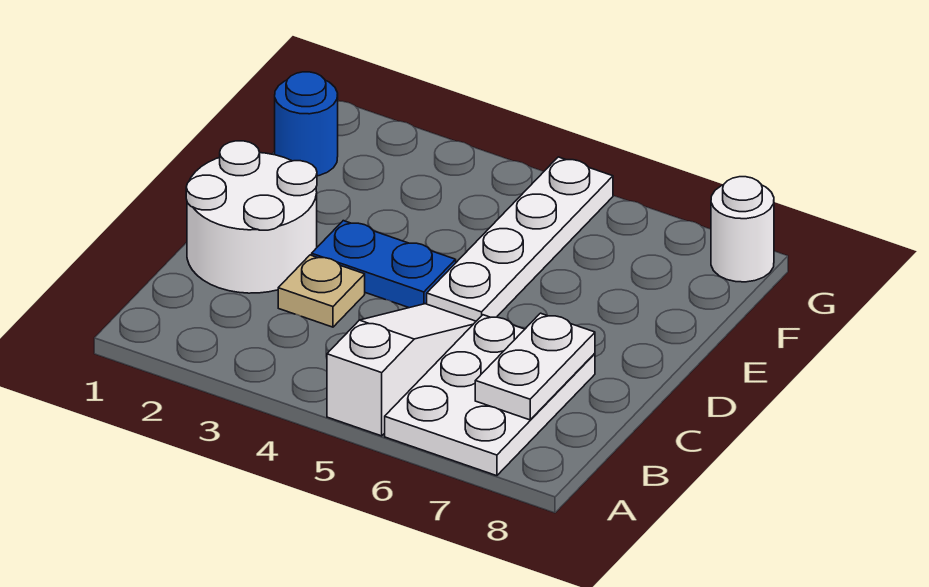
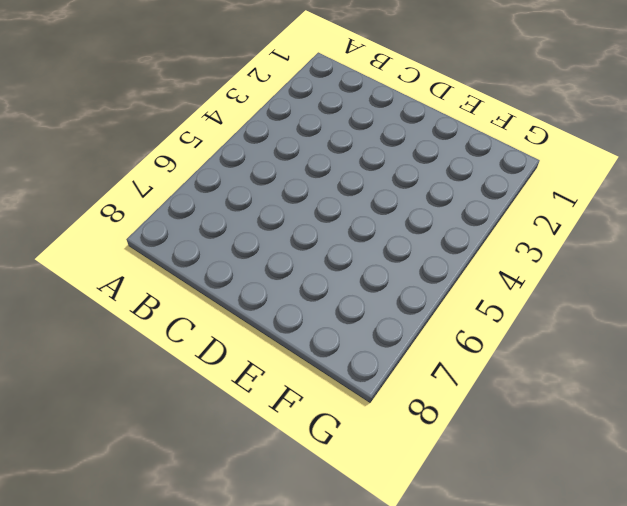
none -> white slope A5:C5 level 1 top A
none -> white plate A6:C7 level 1

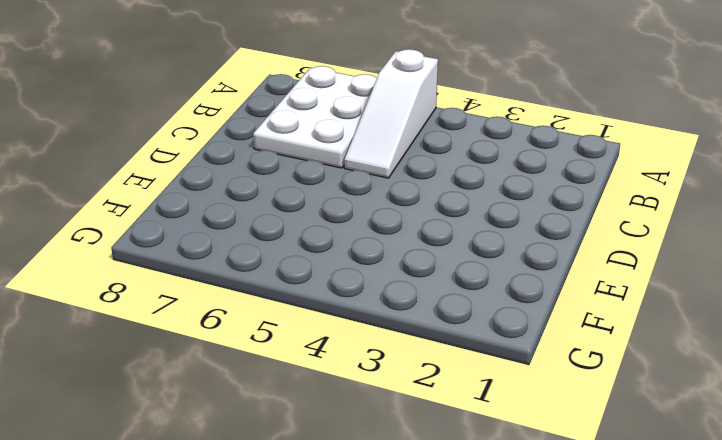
none -> white round brick C1:D2 level 1
none -> tan plate C3 level 1

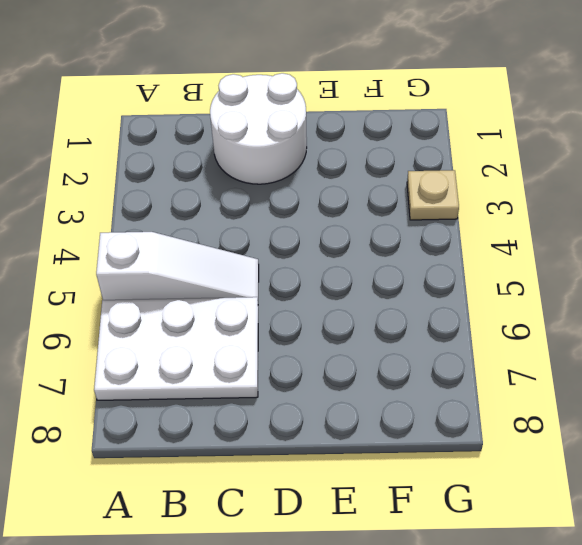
tan plate G3 level 1 -> tan plate C3 level 1
none -> blue plate D3:D4 level 1
none -> white plate D5:G5 level 1

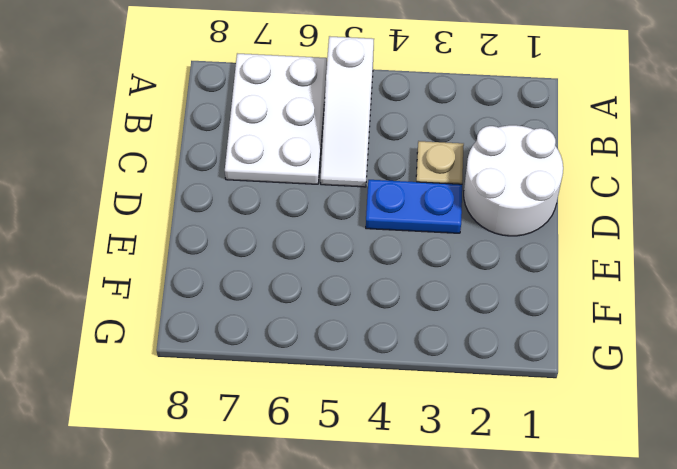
none -> white plate D5:G5 level 1
none -> blue round brick F1 level 1

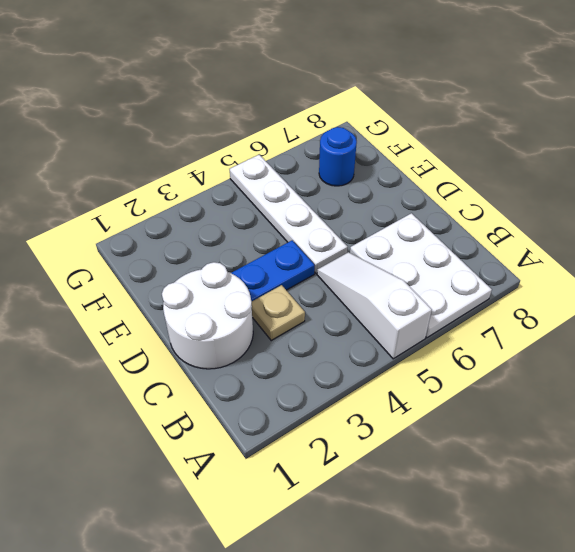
blue round brick F7 level 1 -> blue round brick F1 level 1
none -> white round brick G8 level 1
none -> white plate B7:C7 level 2

